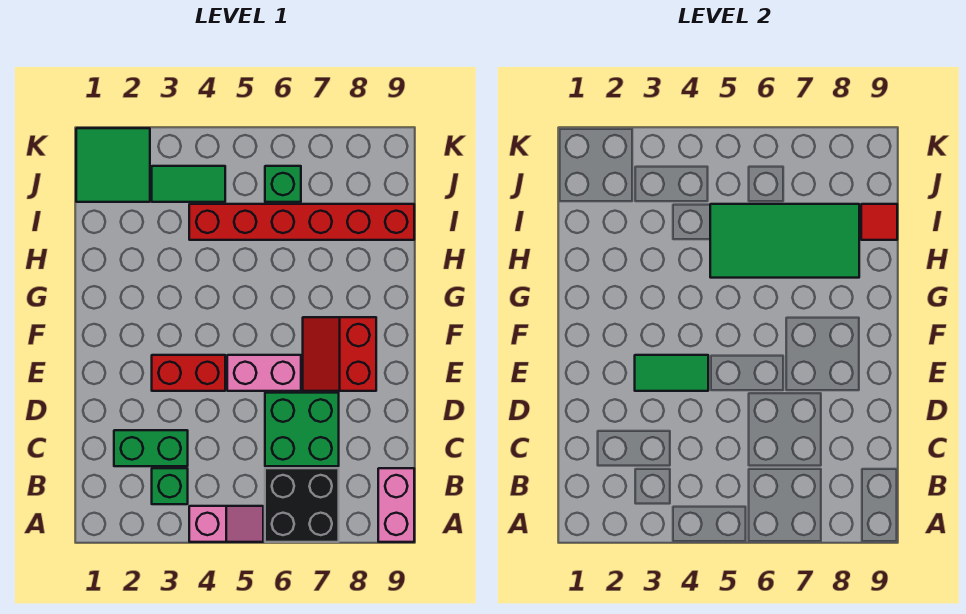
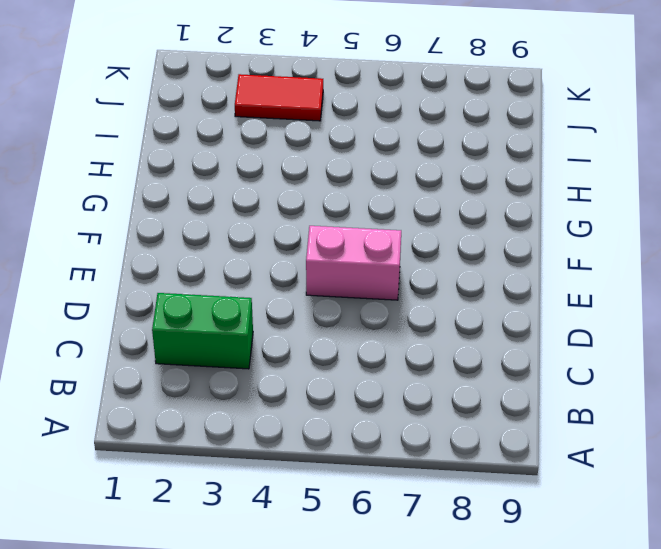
red tile J3:J4 level 1 -> green tile J3:J4 level 1
none -> pink slope A4:A5 level 1 top 4
none -> black brick A6:B7 level 1
none -> pink brick A9:B9 level 1

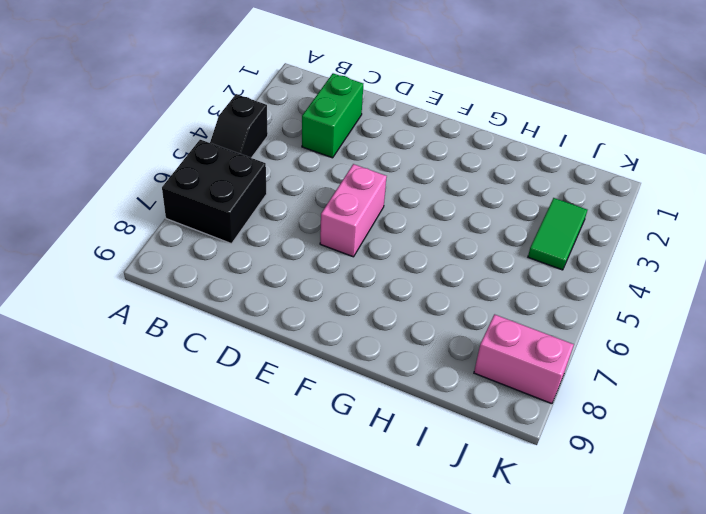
black slope A4:A5 level 1 top 4 -> pink slope A4:A5 level 1 top 4
pink brick J8:K8 level 1 -> pink brick A9:B9 level 1
none -> green brick B3 level 1
none -> green brick C6:D7 level 1
none -> red brick E3:E4 level 1

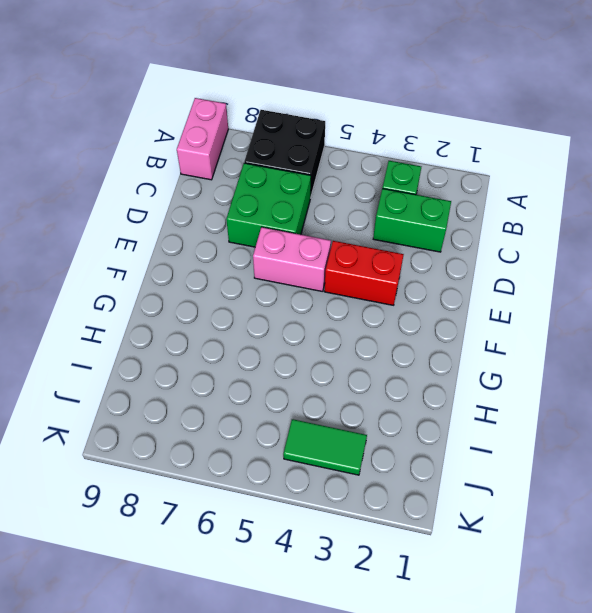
none -> pink slope A4:A5 level 1 top 4
none -> red slope E7:F8 level 1 top 8
none -> red brick I4:I9 level 1

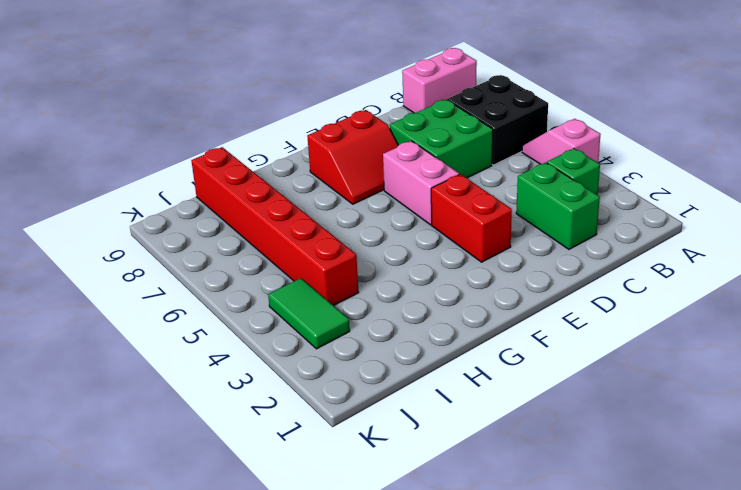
none -> green tile J1:K2 level 1
none -> green brick J6 level 1
none -> green tile E3:E4 level 2

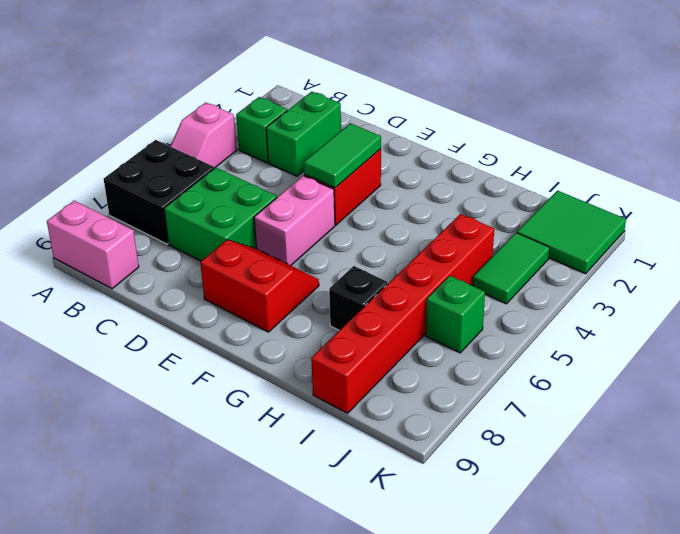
black brick H7 level 1 -> none
none -> green tile H5:I8 level 2
none -> red tile I9 level 2

